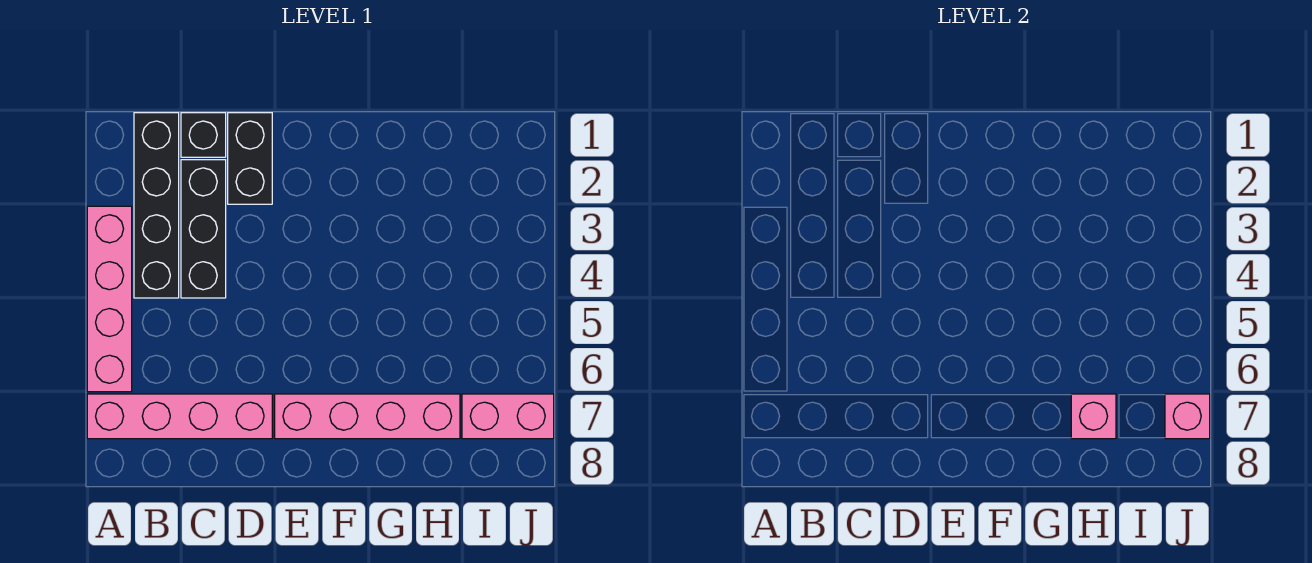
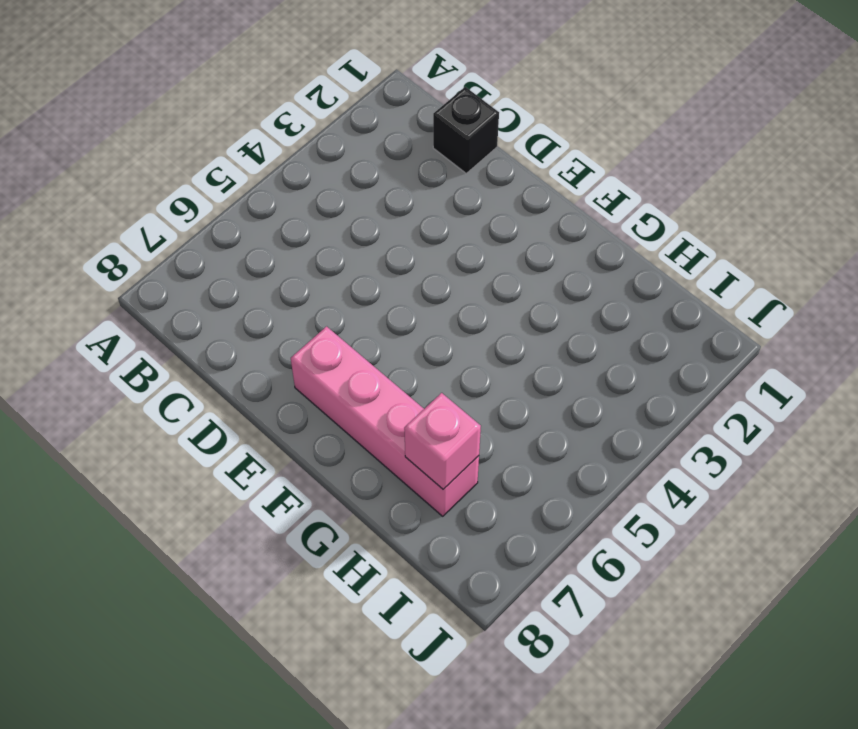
none -> pink brick A3:A6 level 1
none -> pink brick A7:D7 level 1

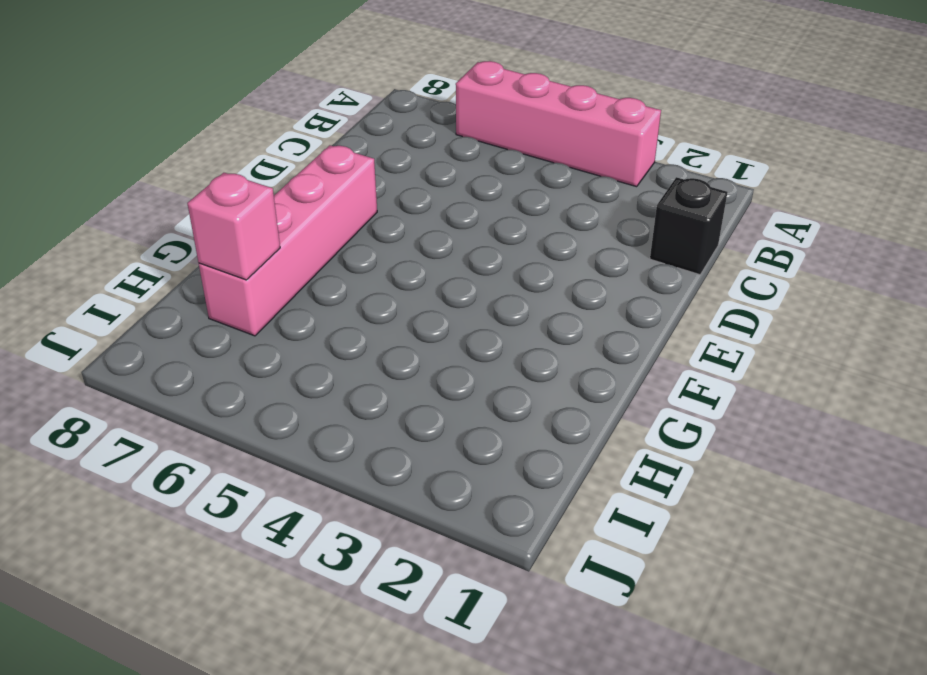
none -> pink brick A7:D7 level 1
none -> black brick B1:B4 level 1

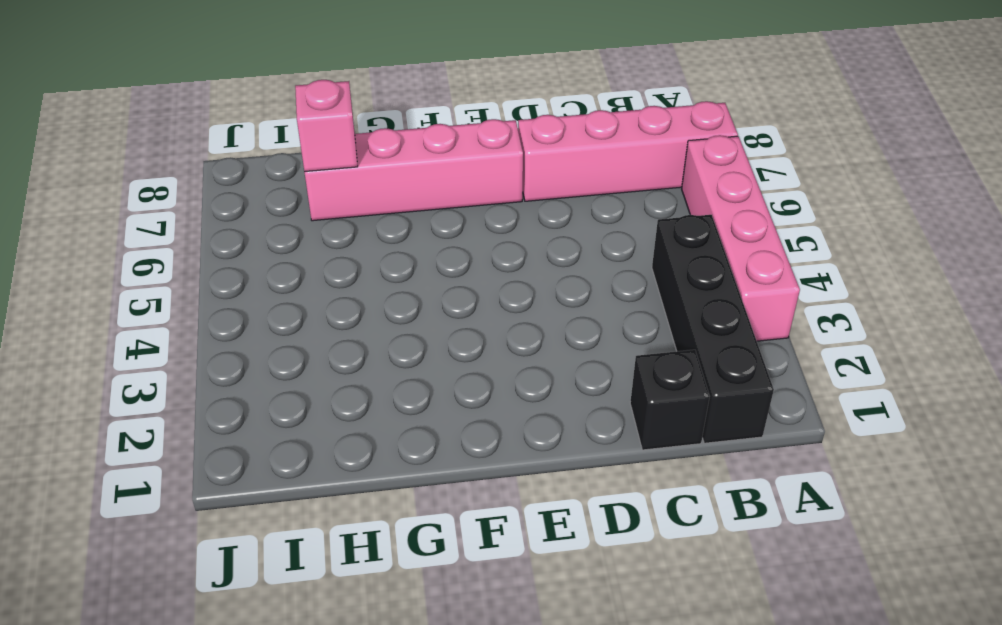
none -> black brick C2:C4 level 1
none -> black brick D1:D2 level 1

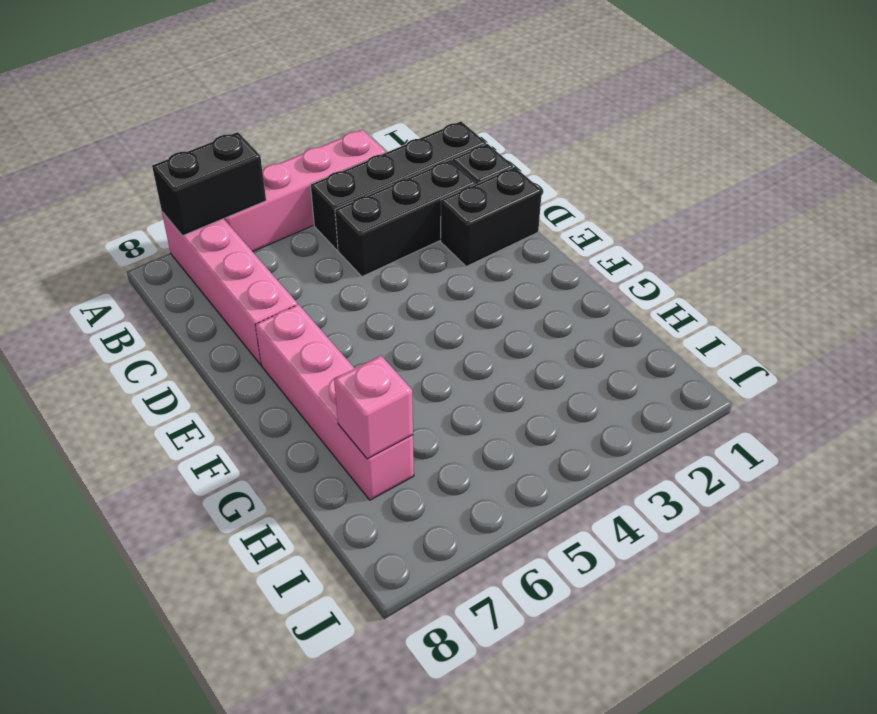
black brick A6:A7 level 2 -> none
none -> pink brick I7:J7 level 1
none -> pink brick J7 level 2

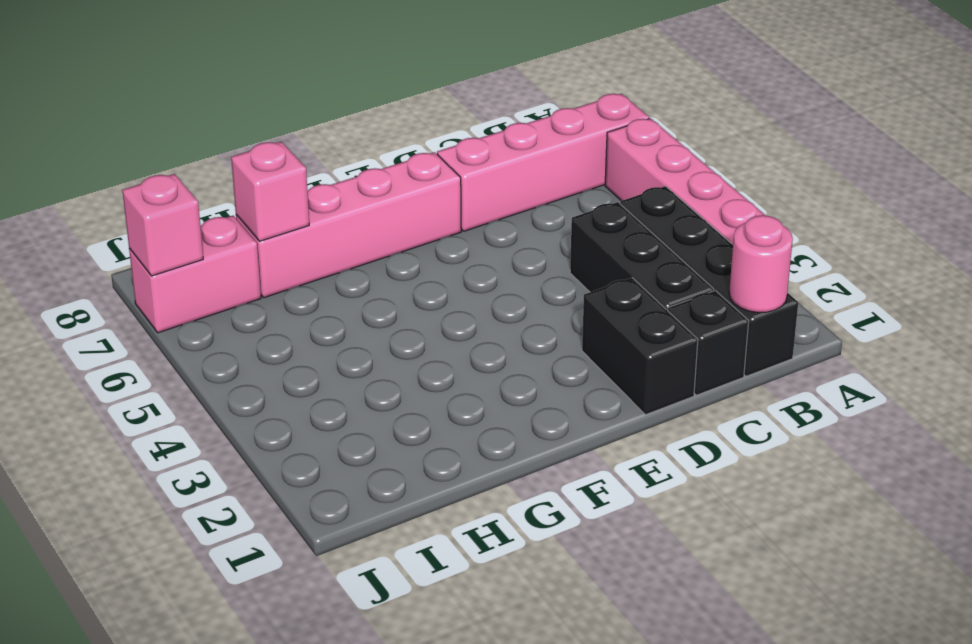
pink round brick B1 level 2 -> none

